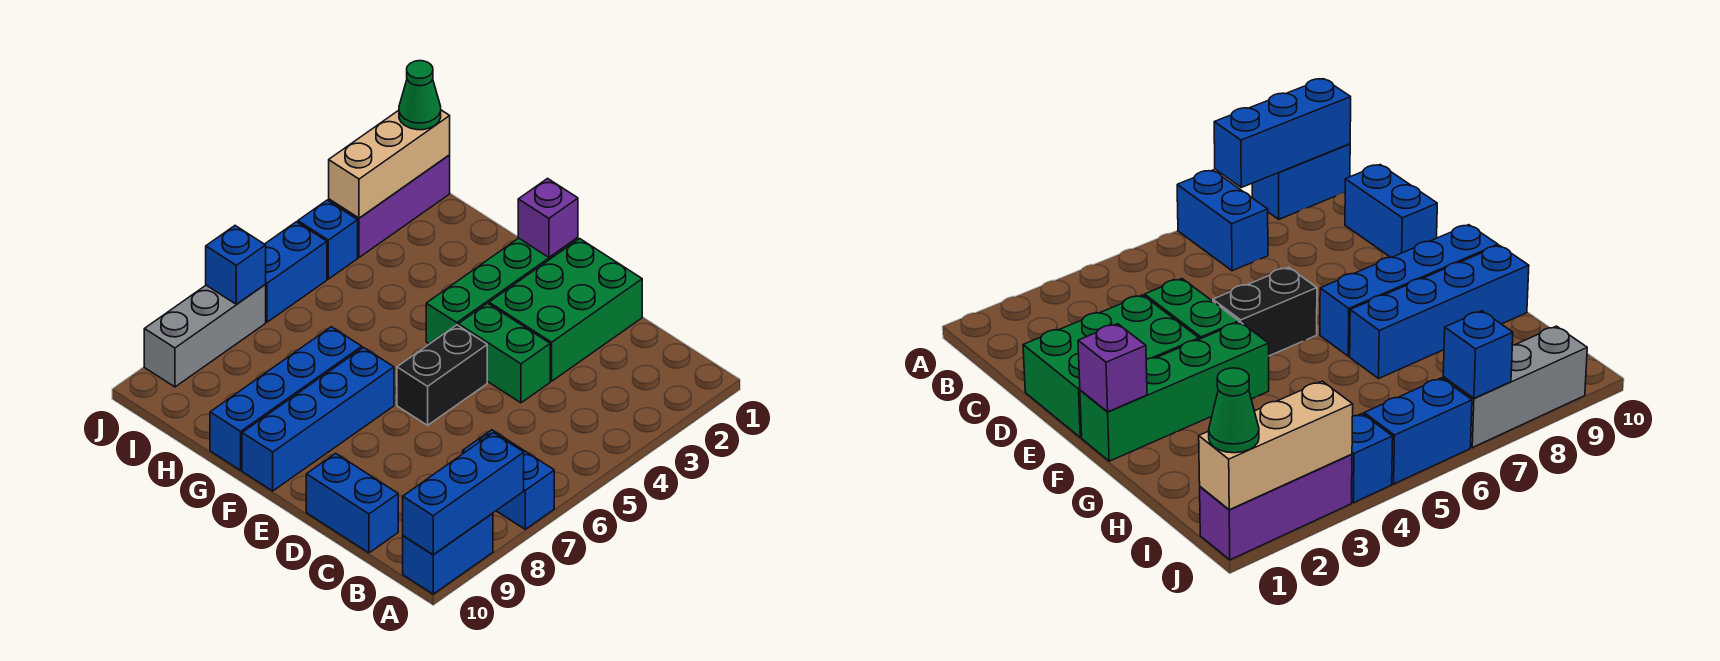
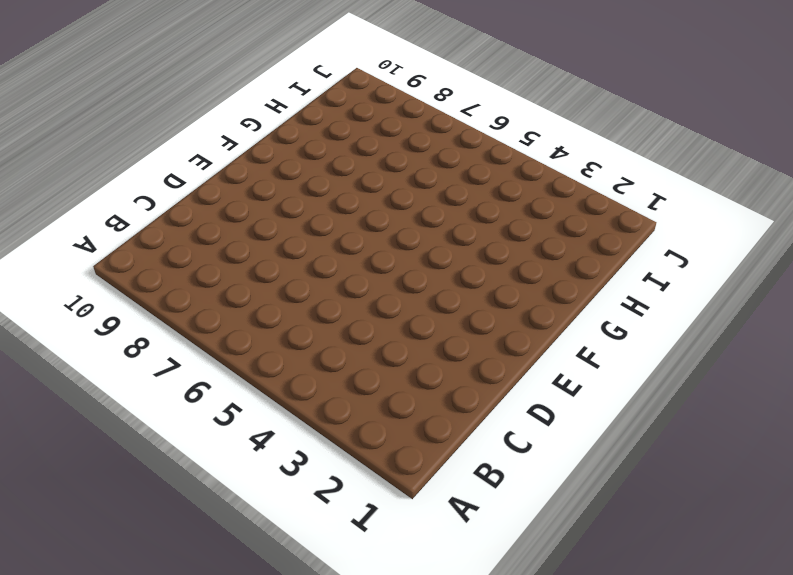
none -> blue brick A7:B7 level 1
none -> blue brick A9:A10 level 1
none -> blue brick C10:D10 level 1

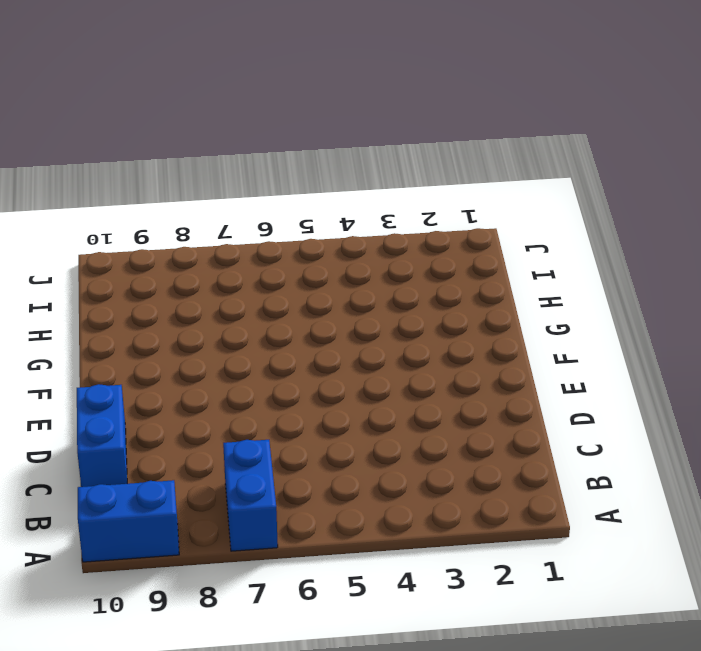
none -> green brick D1:E3 level 1
none -> green brick D4:E4 level 1
none -> black brick E5:E6 level 1

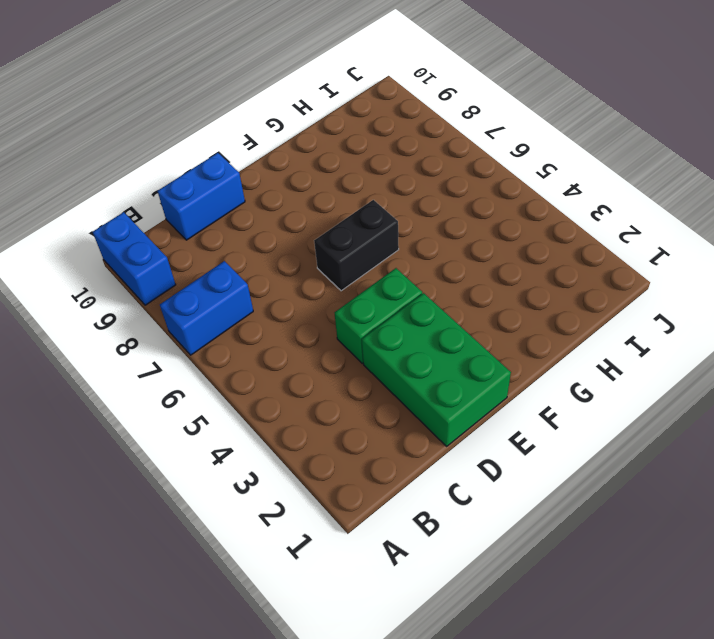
black brick E6:F6 level 1 -> black brick E5:E6 level 1
none -> green brick F1:F4 level 1
none -> blue brick F7:F10 level 1
none -> blue brick G7:G10 level 1

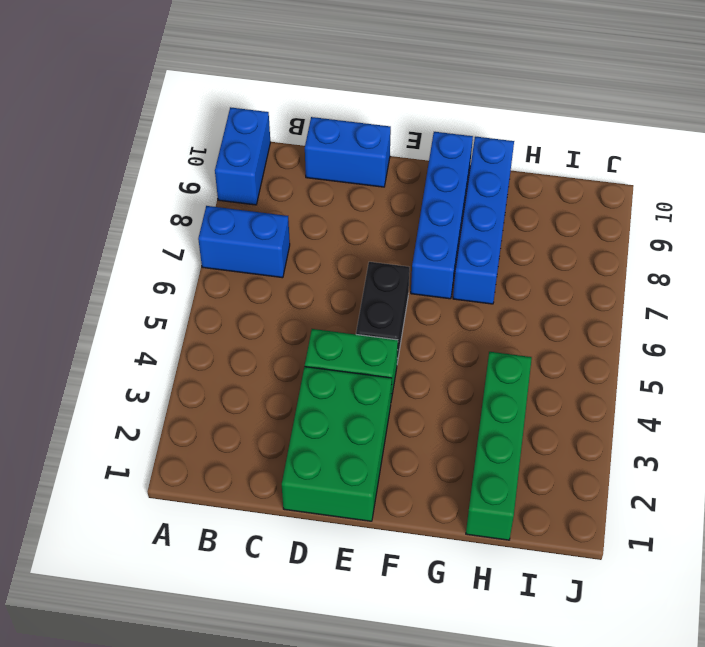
green brick H1:H4 level 1 -> green brick F1:F4 level 1
none -> purple brick J1:J3 level 1
none -> blue brick J4 level 1
none -> blue brick J5:J6 level 1

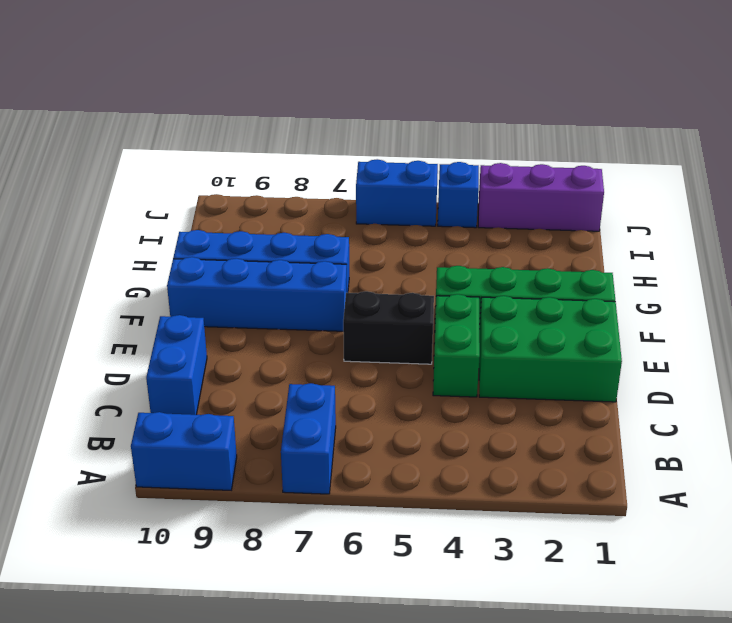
none -> grey brick J7:J9 level 1
none -> blue brick A8:A10 level 2
none -> purple brick F1 level 2

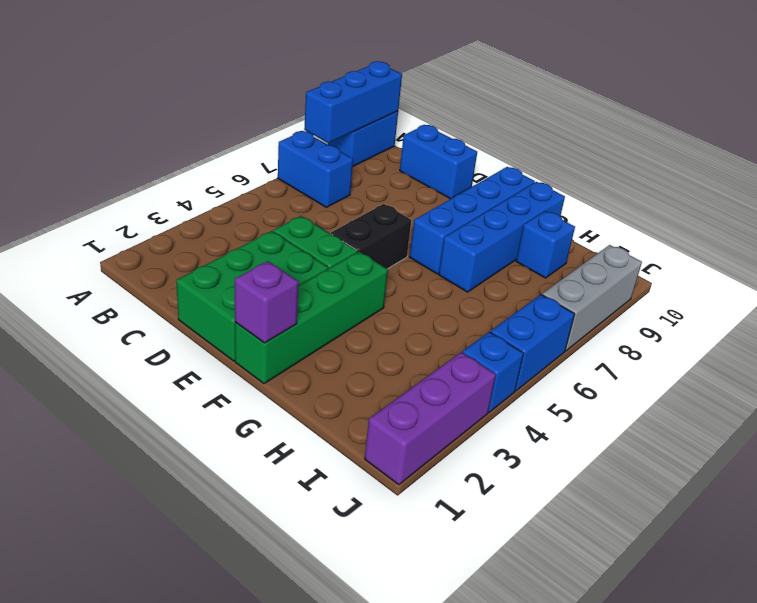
blue brick H9 level 1 -> blue brick J7 level 2
none -> tan brick J1:J3 level 2
none -> green cone J1 level 3

